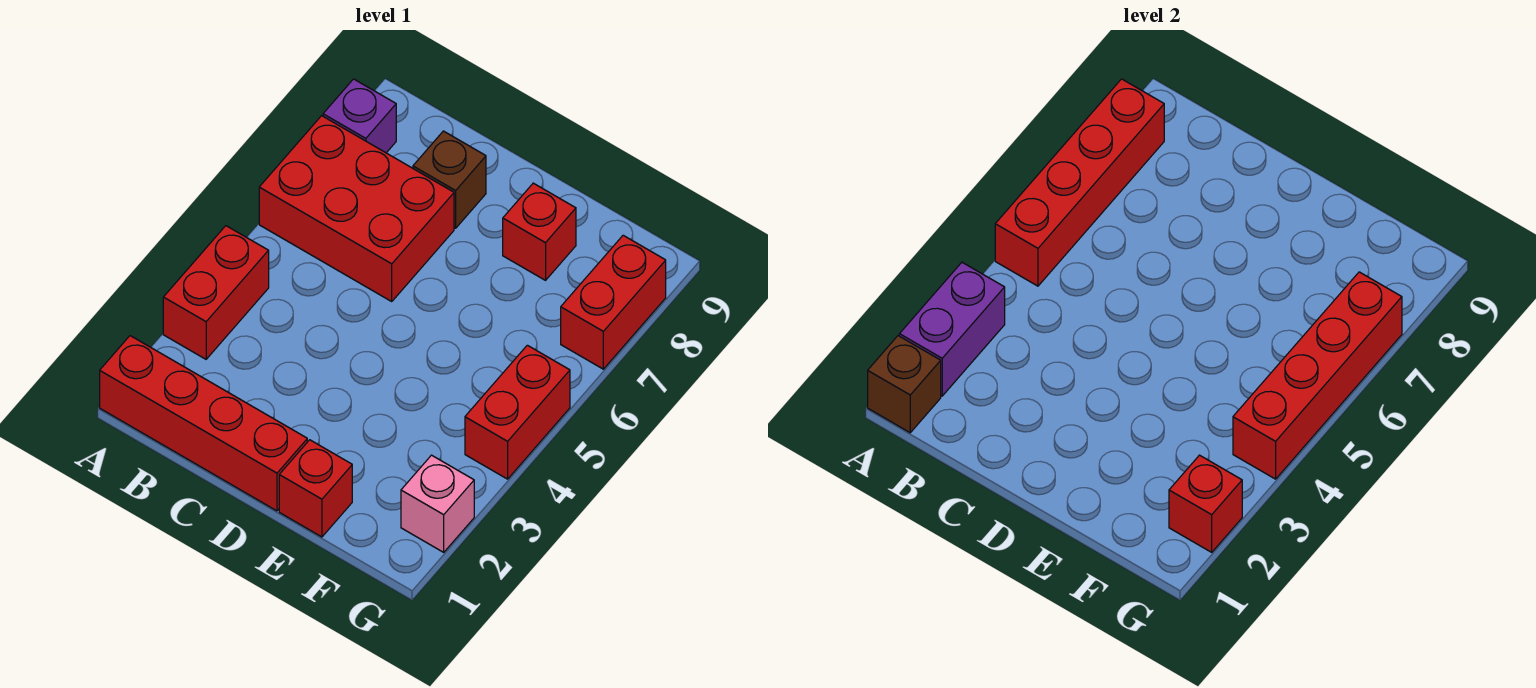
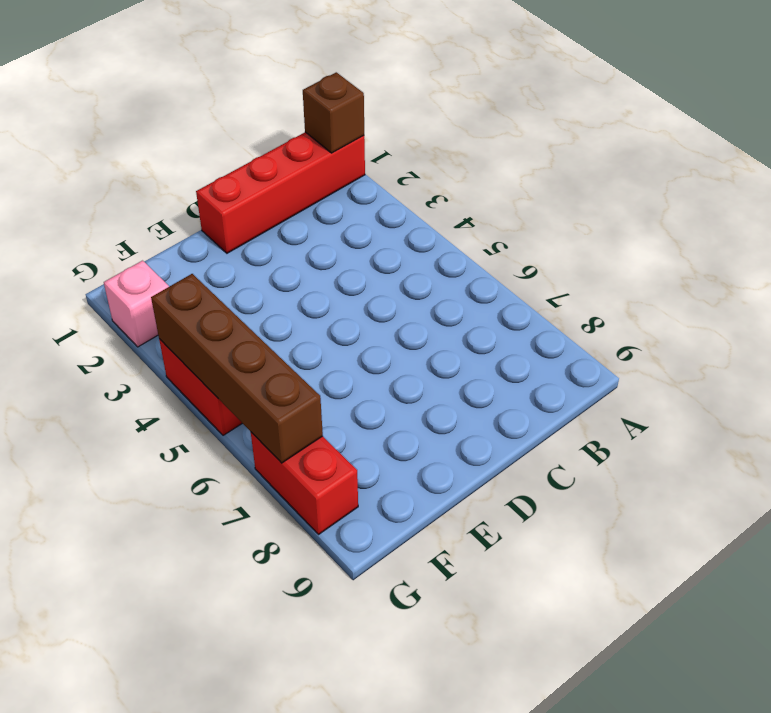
brown brick G4:G7 level 2 -> red brick G4:G7 level 2
none -> red brick A3:A4 level 1
none -> red brick A6:C7 level 1
none -> purple brick A8 level 1

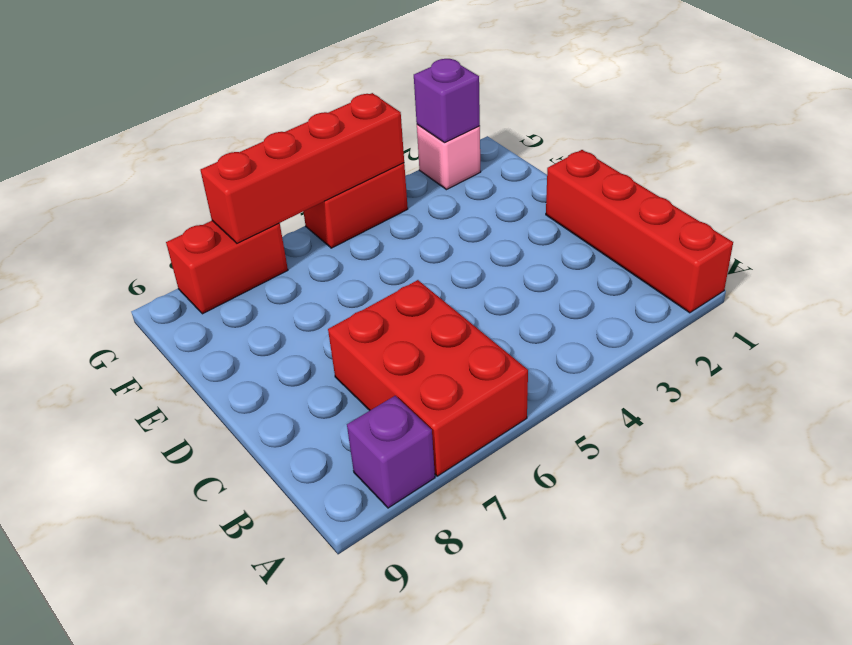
purple brick G2 level 2 -> red brick G2 level 2
none -> red brick A3:A4 level 1
none -> brown brick C8 level 1
none -> red brick E1 level 1

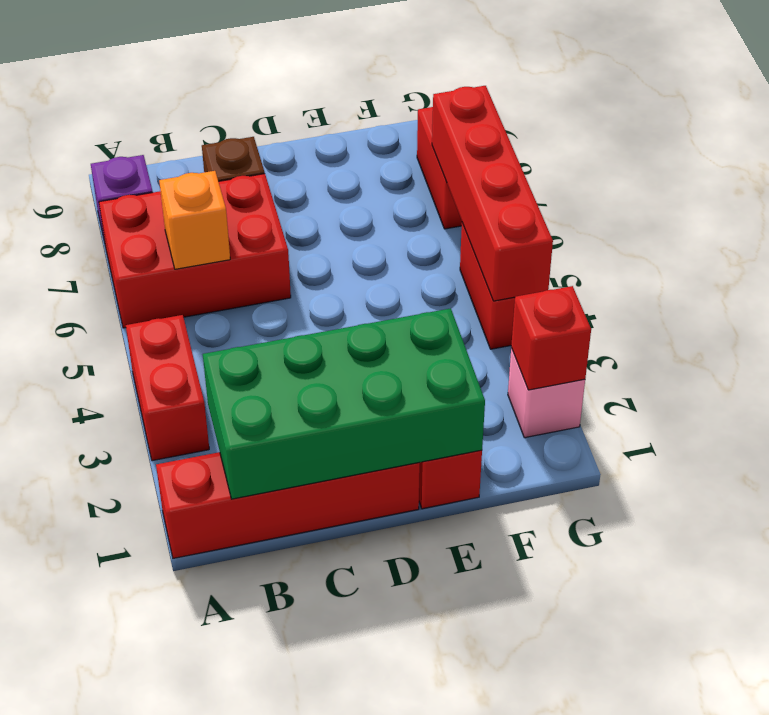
green brick B1:E2 level 2 -> none
orange brick B6 level 2 -> none
none -> red brick E8 level 1
none -> brown brick A1 level 2
none -> purple brick A2:A3 level 2

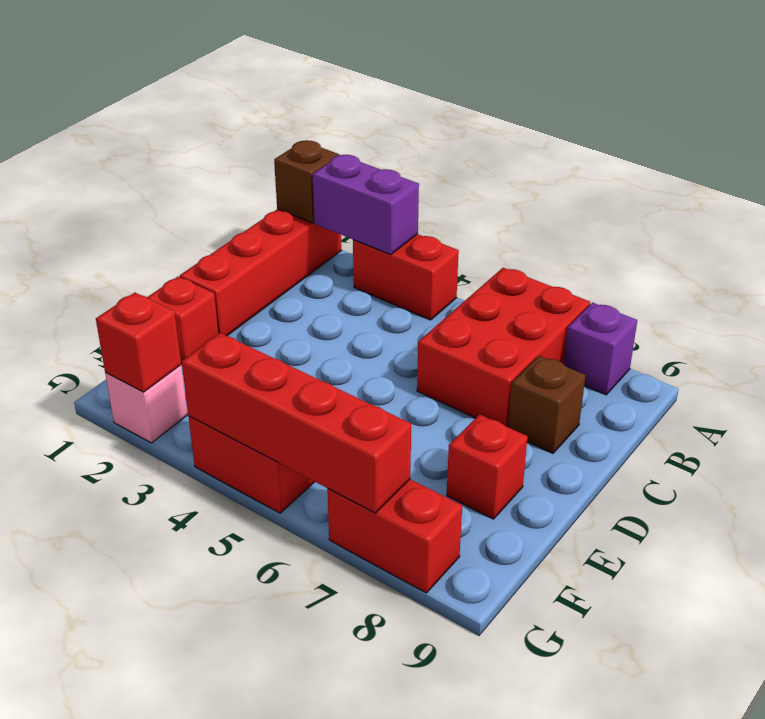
none -> red brick A5:A8 level 2

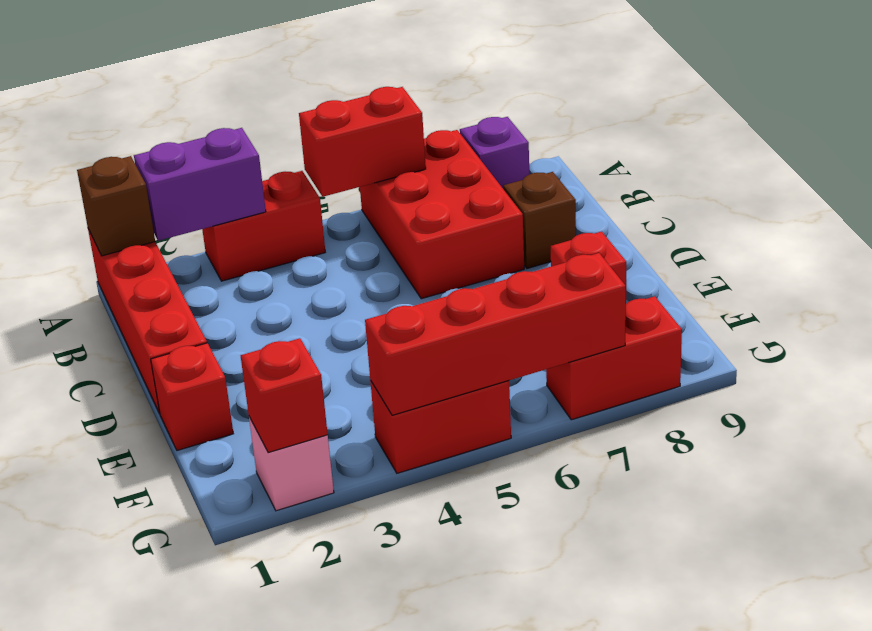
red brick A5:A6 level 2 -> red brick A5:A8 level 2

